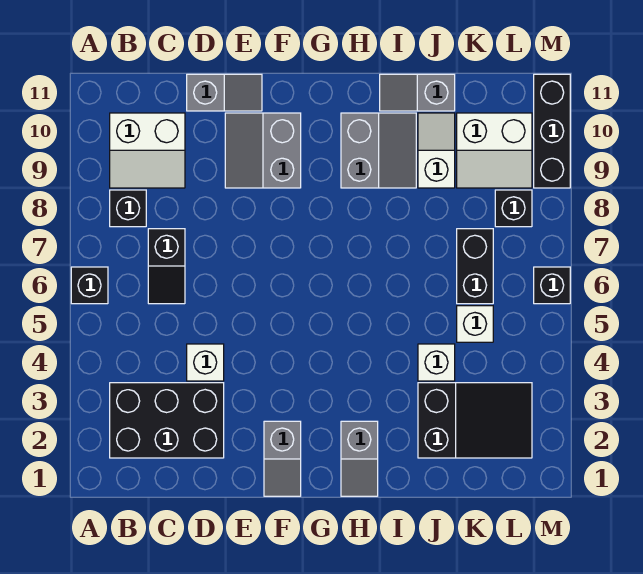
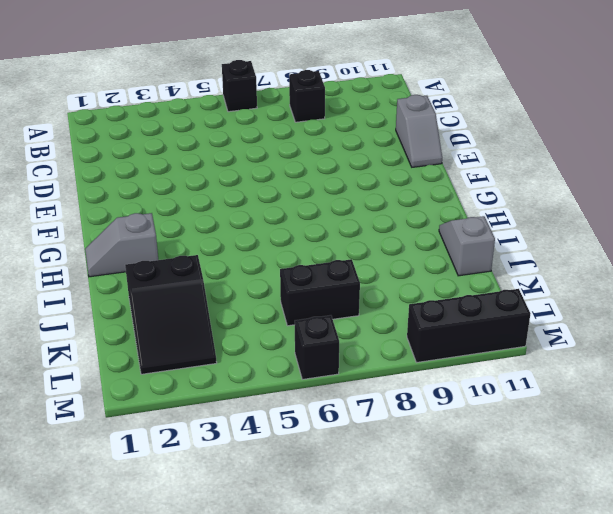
none -> black brick B2:D3 level 1
none -> white slope B9:C10 level 1 top 10
none -> black slope C6:C7 level 1 top 7

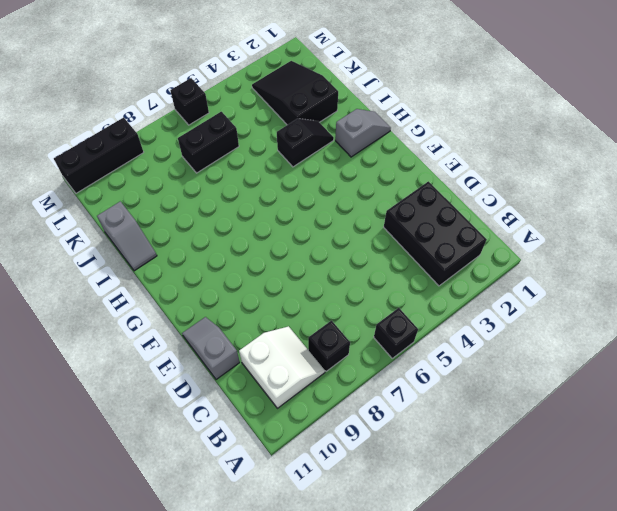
black slope I3:I4 level 1 top 4 -> black slope C6:C7 level 1 top 7
none -> white brick D4 level 1
none -> grey slope E9:F10 level 1 top F
none -> grey slope F1:F2 level 1 top 2

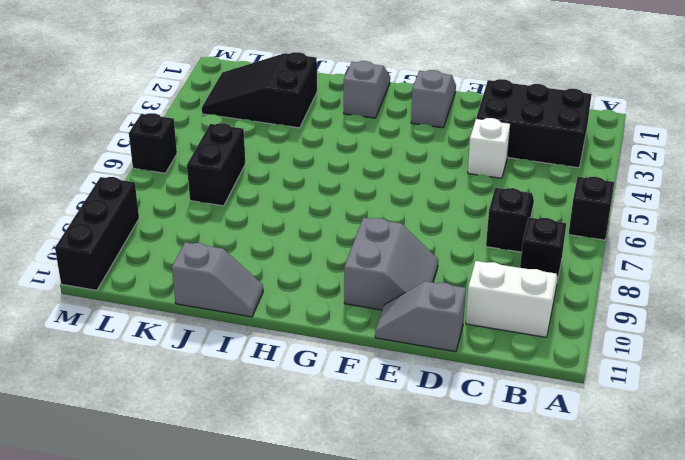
none -> grey slope H9:I10 level 1 top H
none -> white brick J4 level 1
none -> white slope J9:J10 level 1 top 9

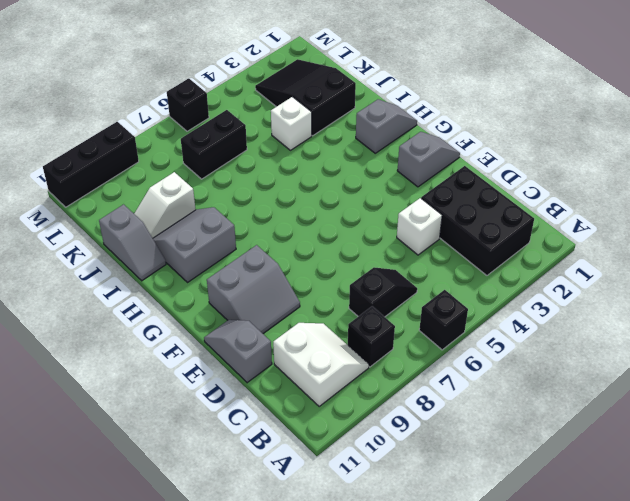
none -> white brick K5 level 1
none -> white slope K9:L10 level 1 top 10
none -> black brick L8 level 1

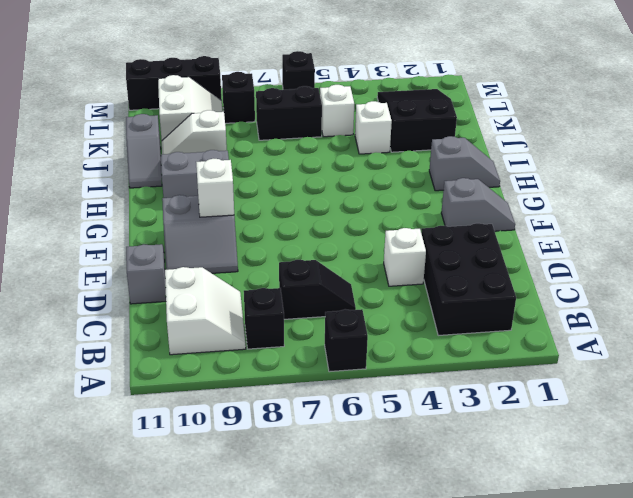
white brick F9 level 2 -> none

